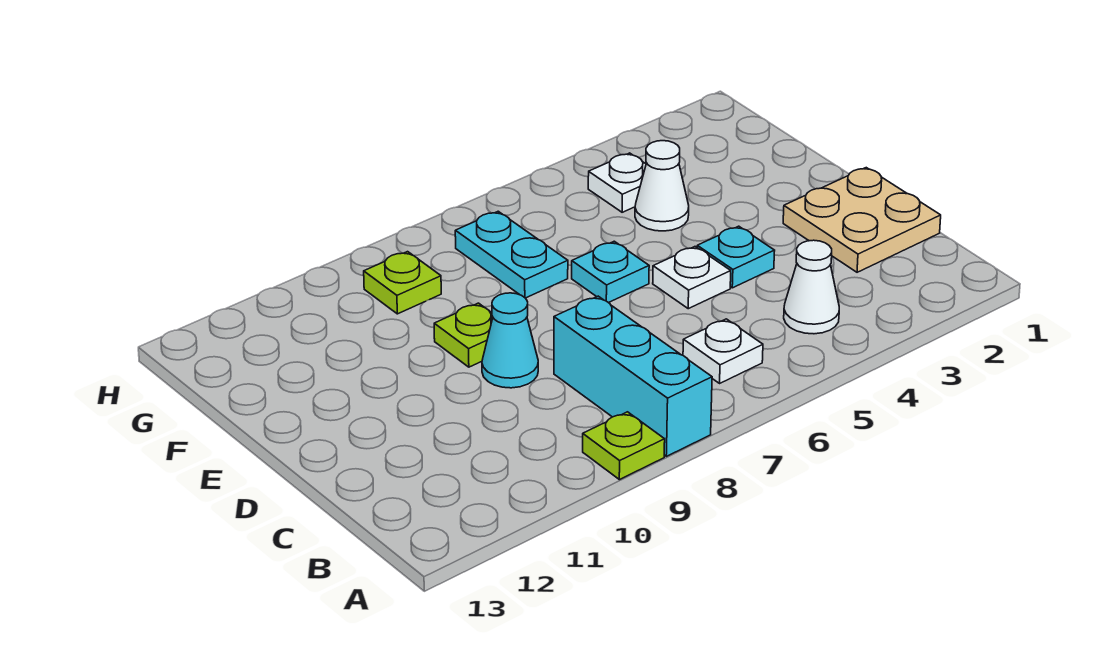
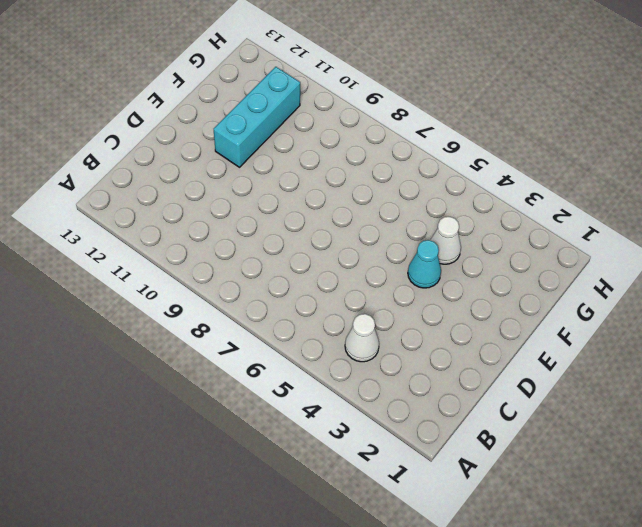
cyan cone E4 level 1 -> cyan cone D9 level 1
cyan brick E11:G11 level 1 -> cyan brick A8:C8 level 1
none -> lime plate A9 level 1
none -> white plate B6 level 1
none -> tan plate C1:D2 level 1

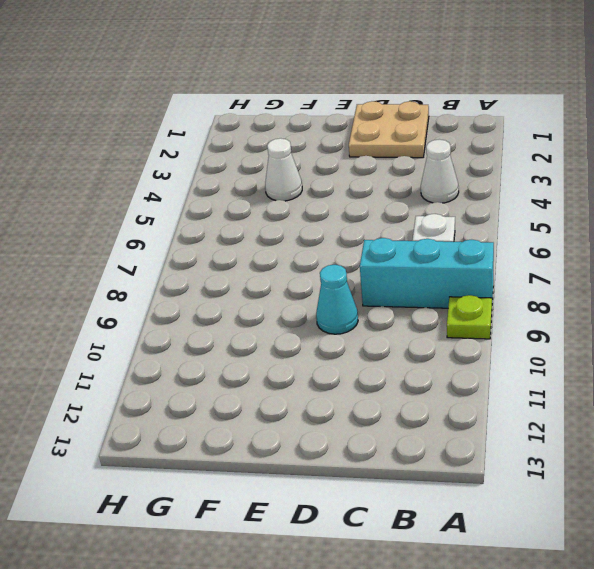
none -> cyan plate D4 level 1
none -> white plate D5 level 1
none -> cyan plate E6 level 1

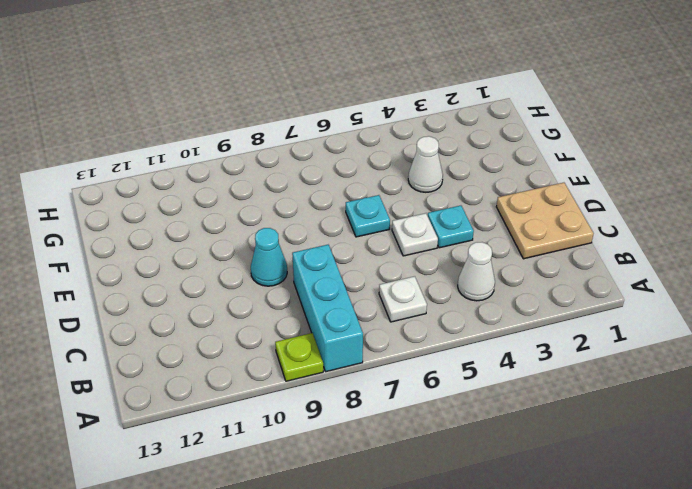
none -> lime plate E9 level 1
none -> cyan plate F7:G7 level 1
none -> white plate G4 level 1

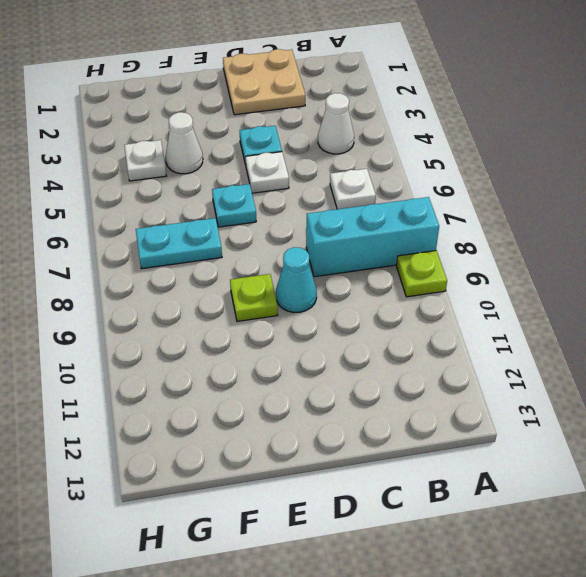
none -> lime plate G9 level 1

